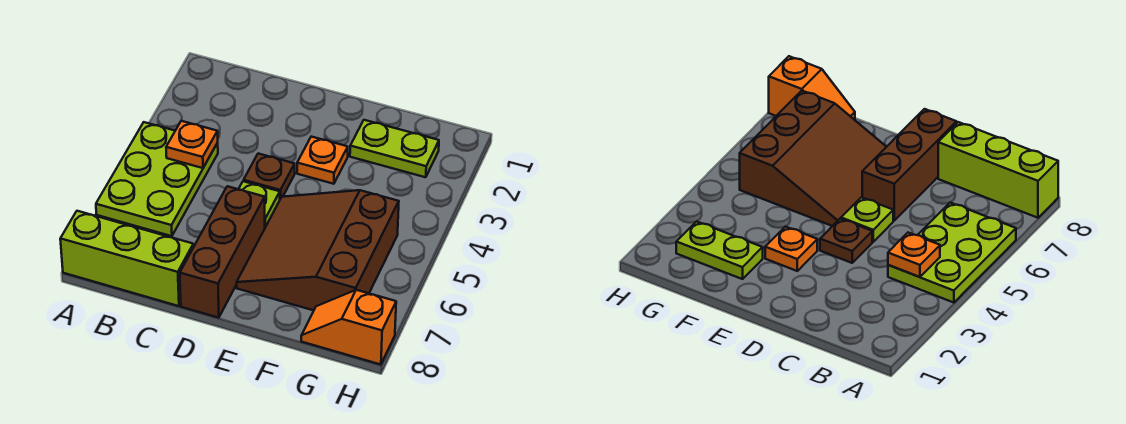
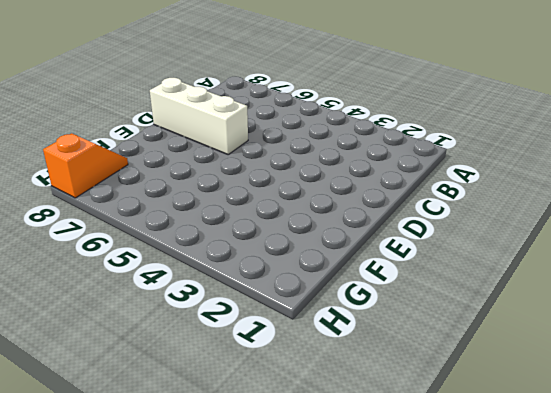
white brick D6:D8 level 1 -> brown brick D6:D8 level 1
none -> lime plate A4:B6 level 1
none -> lime brick A8:C8 level 1

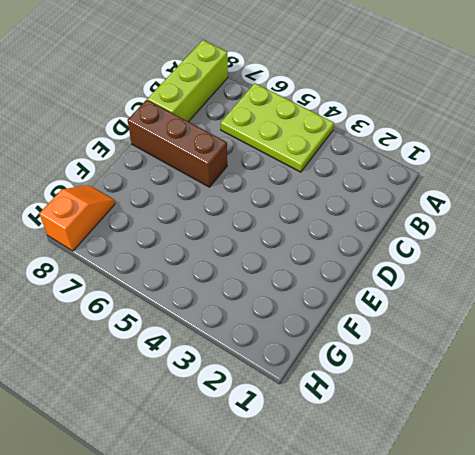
none -> brown plate D4 level 1
none -> lime plate D5 level 1

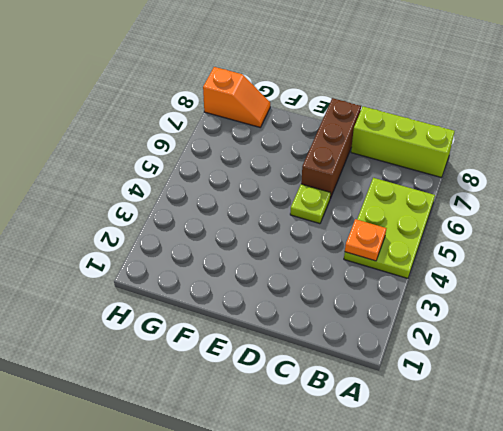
none -> brown plate D4 level 1
none -> orange plate E3 level 1

